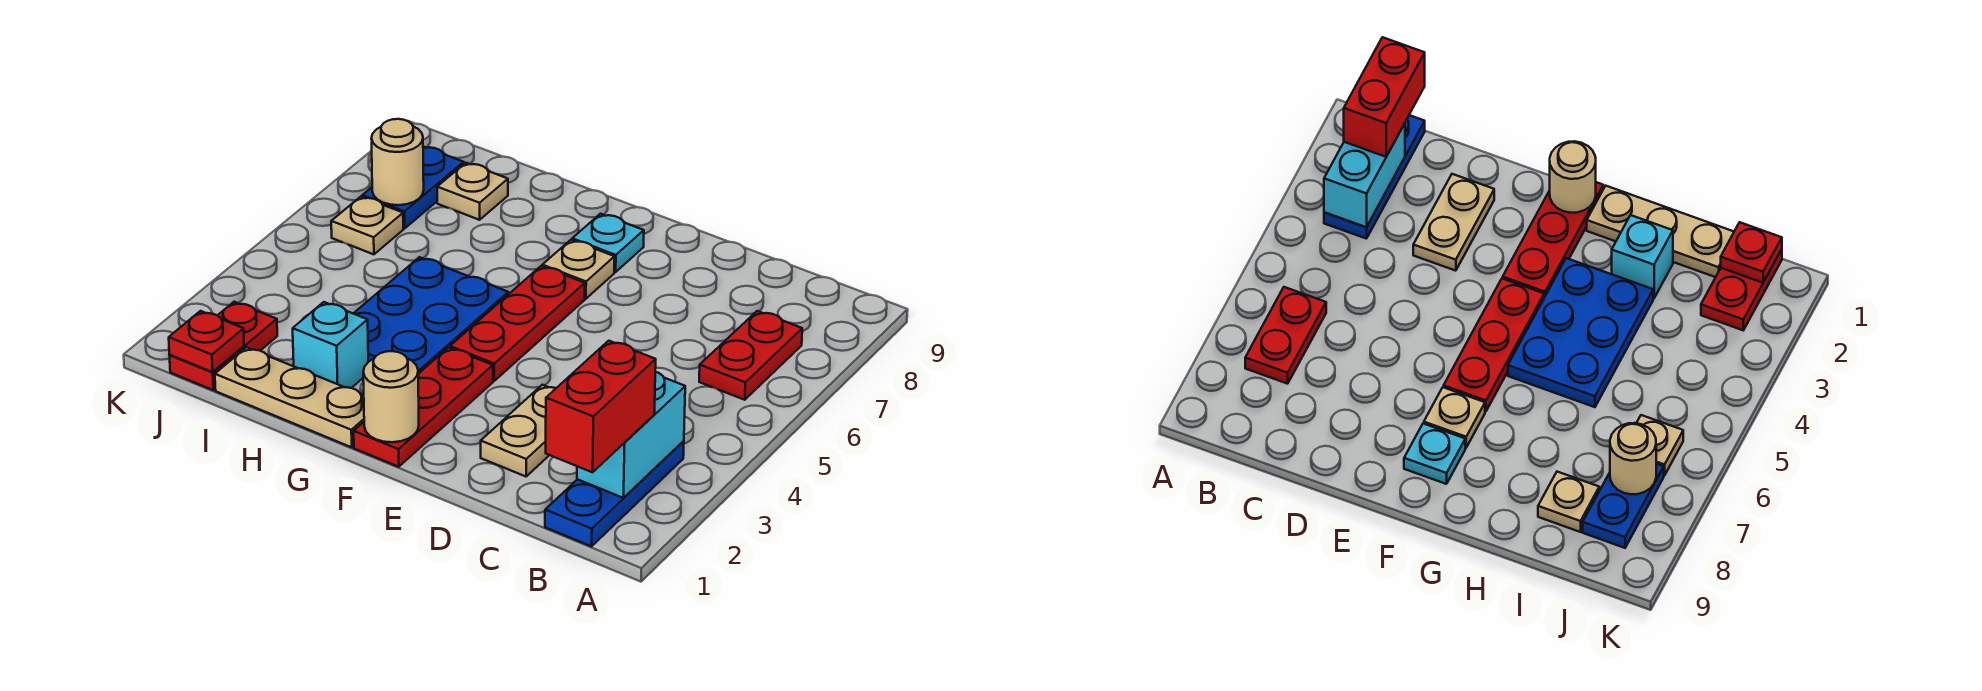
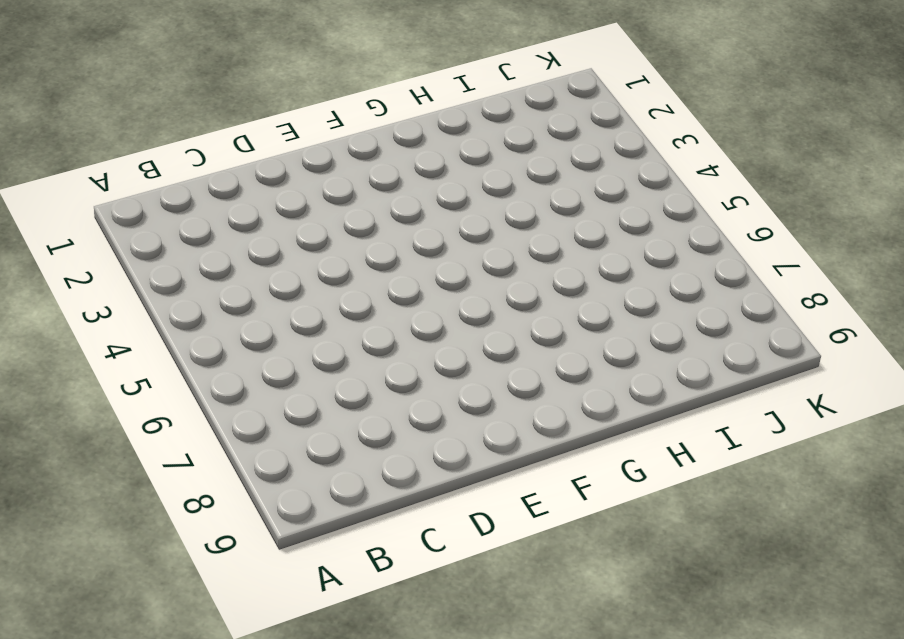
none -> blue plate B1:B3 level 1
none -> red plate B6:B7 level 1
none -> tan plate D2:D3 level 1

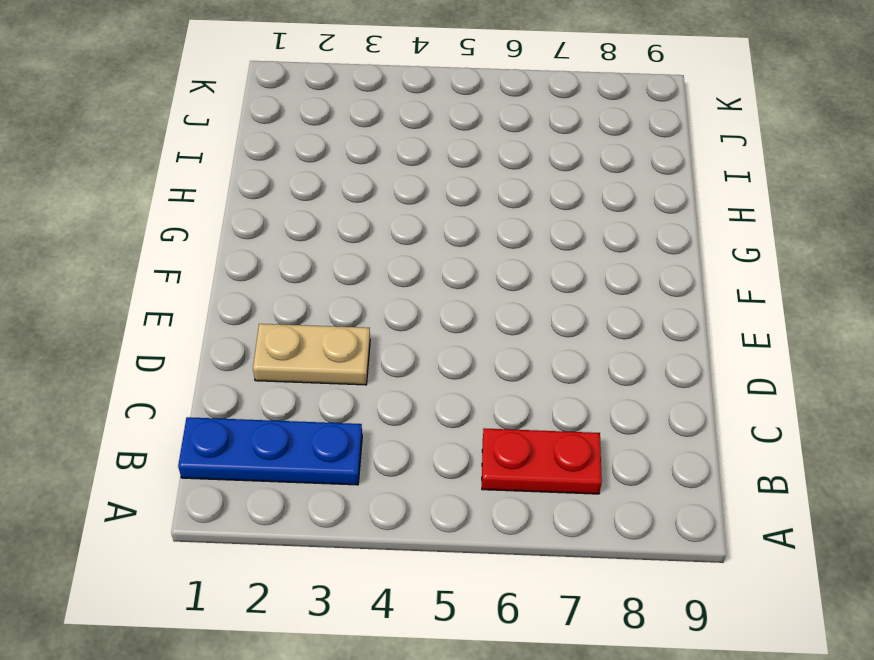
none -> red plate F1:F3 level 1
none -> red plate F4:F6 level 1
none -> tan plate F7 level 1

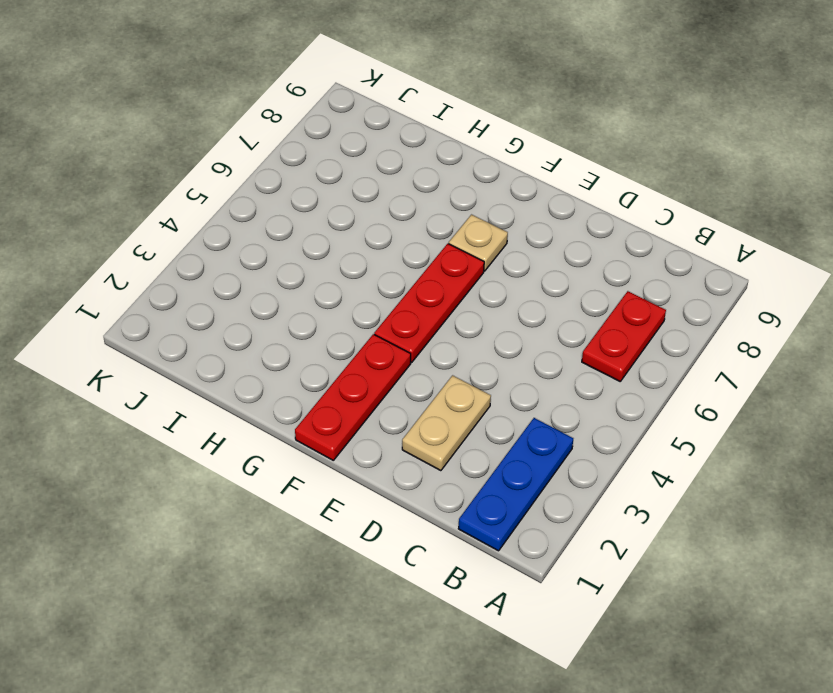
none -> cyan plate F8 level 1
none -> tan plate G1:I1 level 1
none -> blue plate G3:H5 level 1

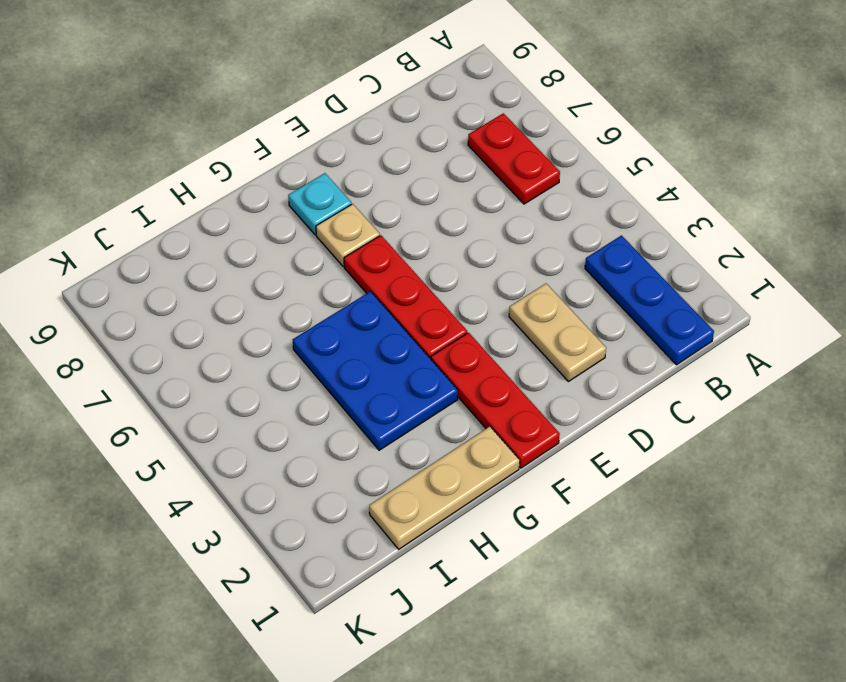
none -> cyan brick H2 level 1
none -> tan plate I8 level 1
none -> red plate J1:J2 level 1

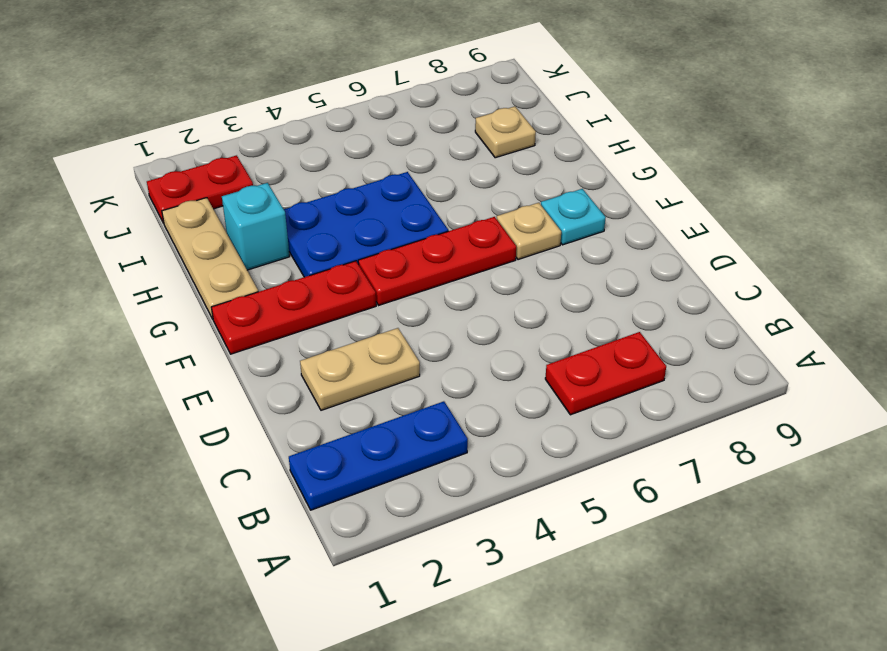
none -> tan plate J6 level 1
none -> blue plate J7:J8 level 1
none -> cyan brick B2:B3 level 2

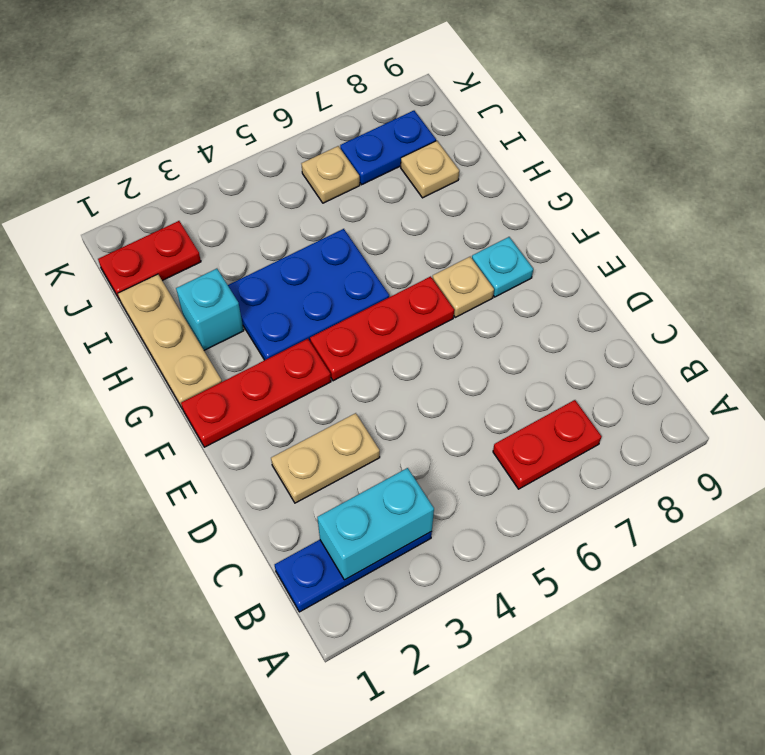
none -> tan round brick F1 level 2
none -> red plate J1 level 2
none -> tan round brick J7 level 2

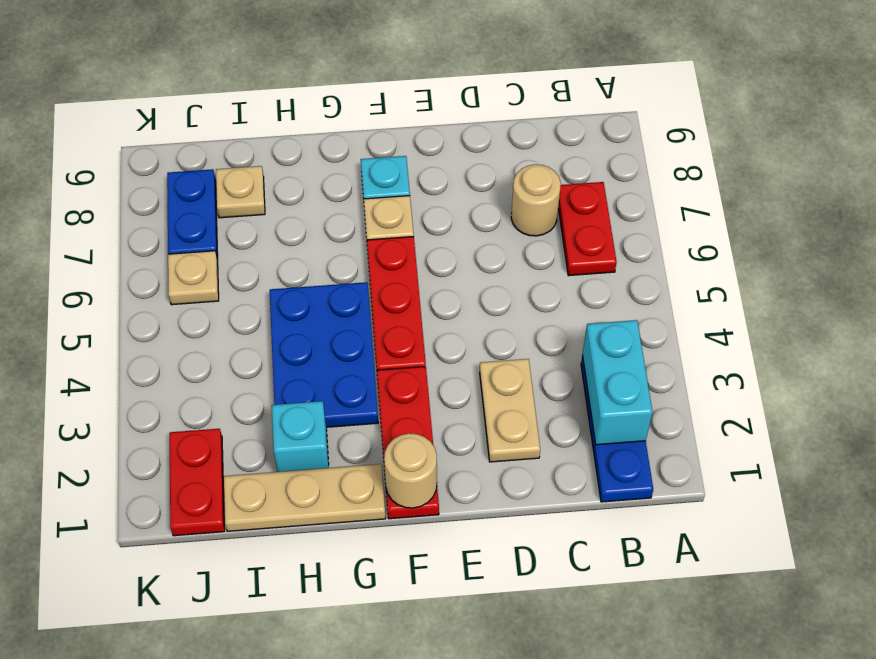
tan round brick C7 level 1 -> tan round brick J7 level 2
none -> red plate J1 level 2
none -> red brick B1:B2 level 3

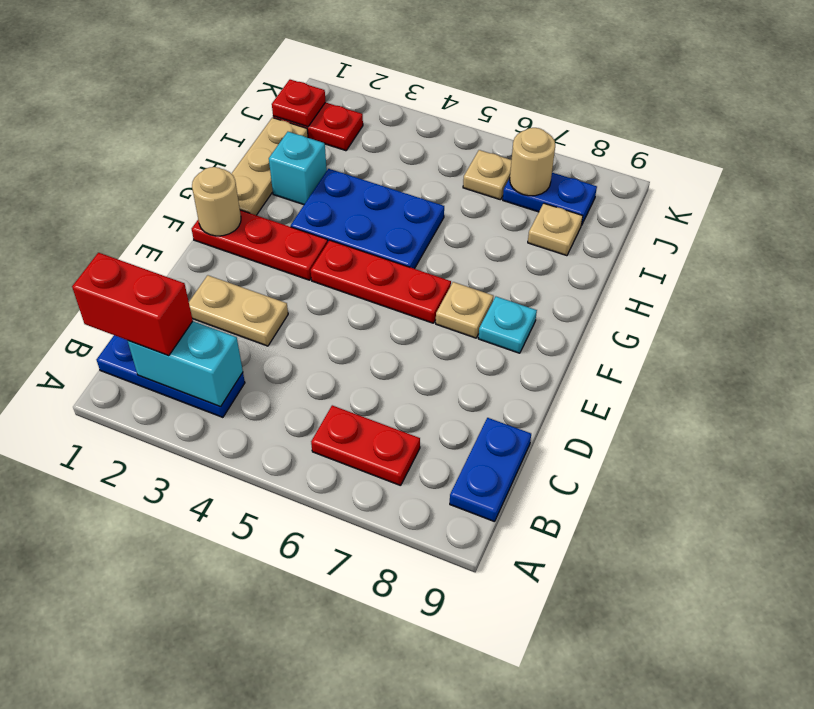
blue plate B9:C9 level 1 -> none

